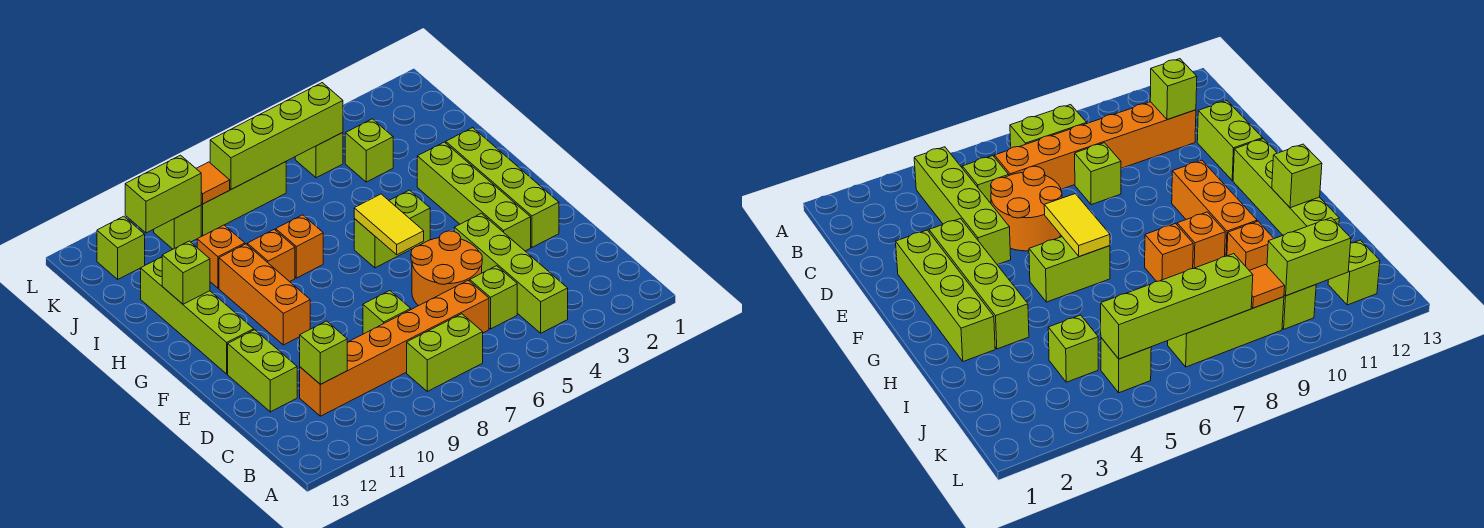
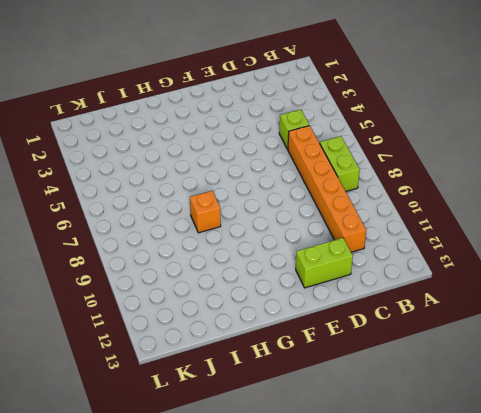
none -> lime brick B4:E4 level 1
none -> orange round brick D5:E6 level 1
none -> lime brick D8 level 1

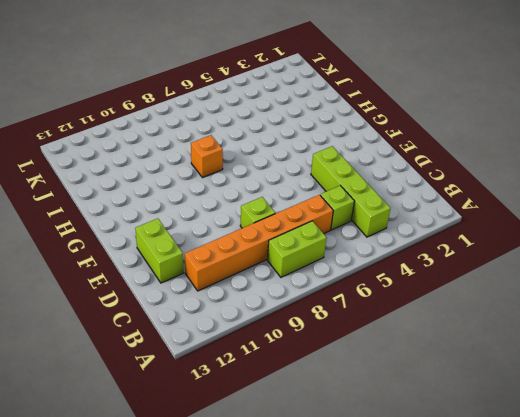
none -> orange round brick D5:E6 level 1
none -> lime brick E2:H2 level 1
none -> lime brick E3:H3 level 1

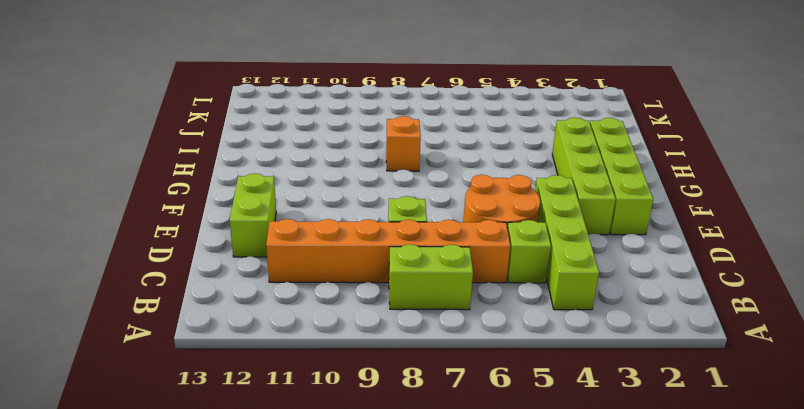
none -> orange brick F10:H10 level 1
none -> lime brick F12:I12 level 1
none -> lime brick G5:G6 level 1

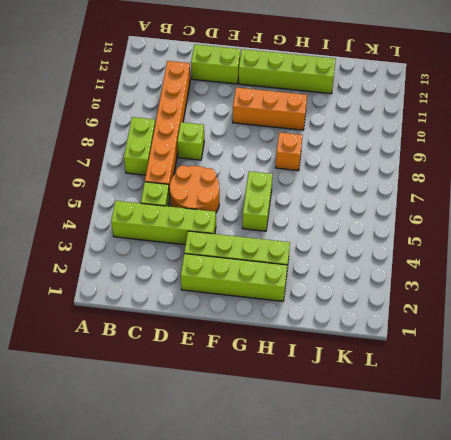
none -> orange brick H9 level 1
none -> orange brick I10 level 1
none -> lime brick J4 level 1

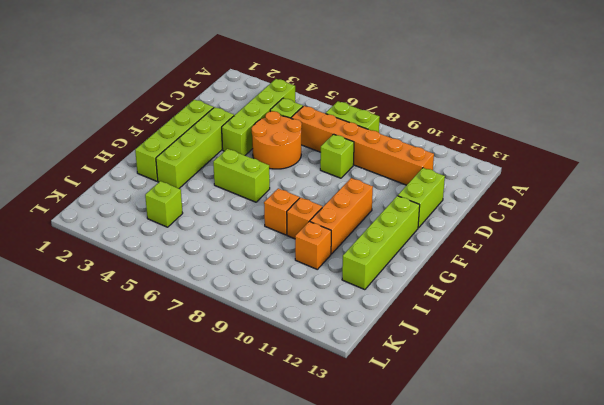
none -> lime brick K5 level 1
none -> lime brick K7:K9 level 1
none -> lime brick K10 level 1

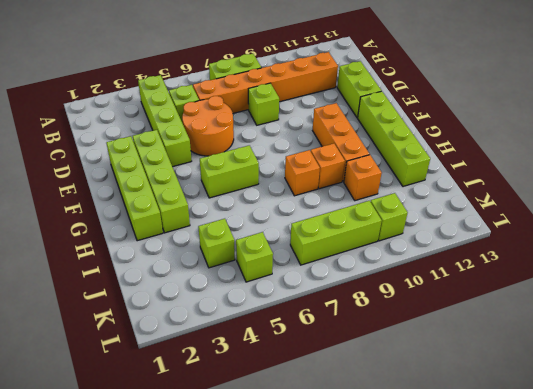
none -> lime brick K12 level 1
none -> lime brick C11 level 2
none -> yellow tile F6:G6 level 2

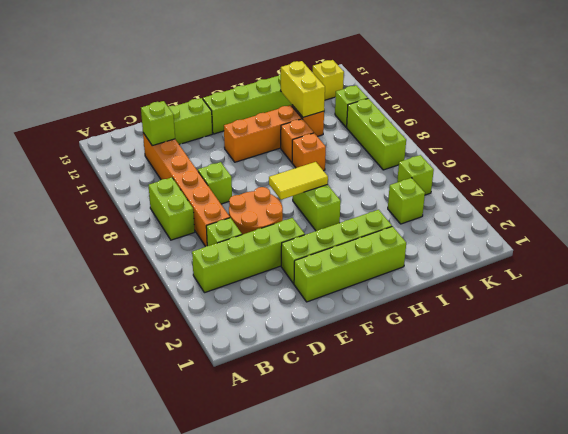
yellow brick I10:I11 level 2 -> none
yellow brick K12 level 1 -> lime brick K12 level 1
none -> lime brick H12 level 2
none -> lime brick K5:K8 level 2
none -> orange tile K9 level 2

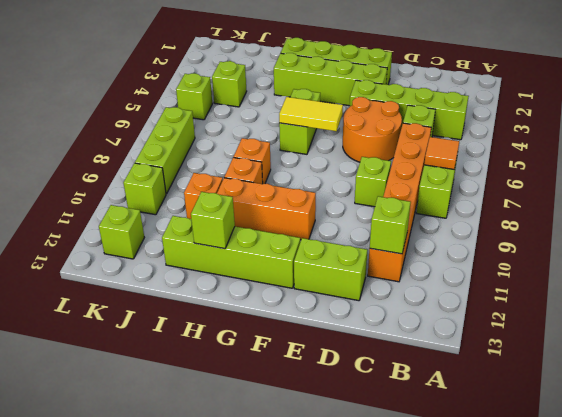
orange tile B7 level 2 -> orange tile K9 level 2
none -> lime brick K5:K8 level 2
none -> lime brick K10:K11 level 2

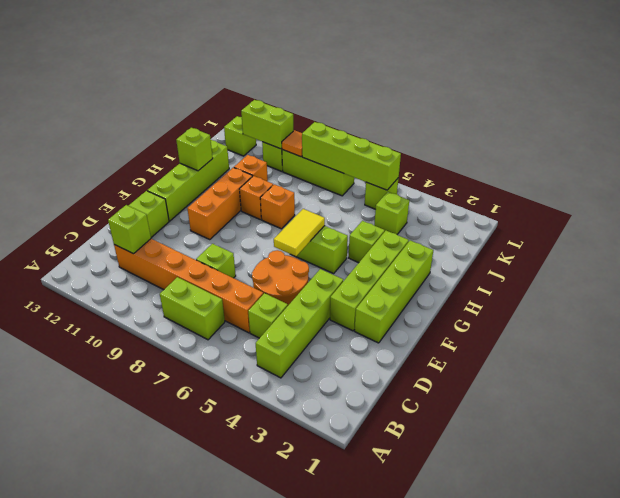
lime brick H4 level 1 -> none

